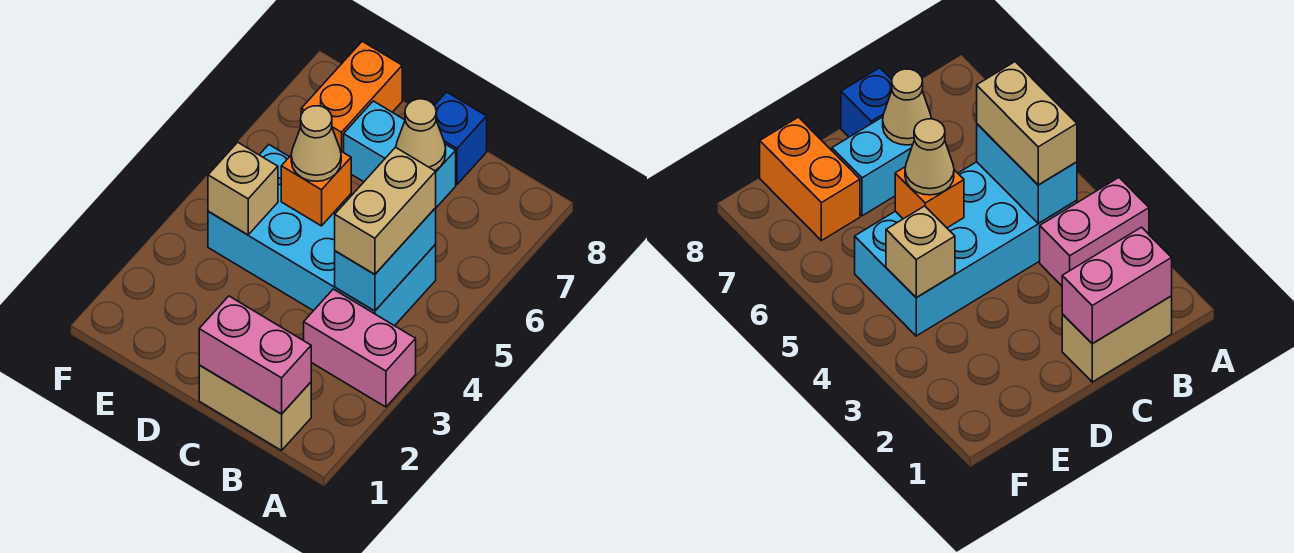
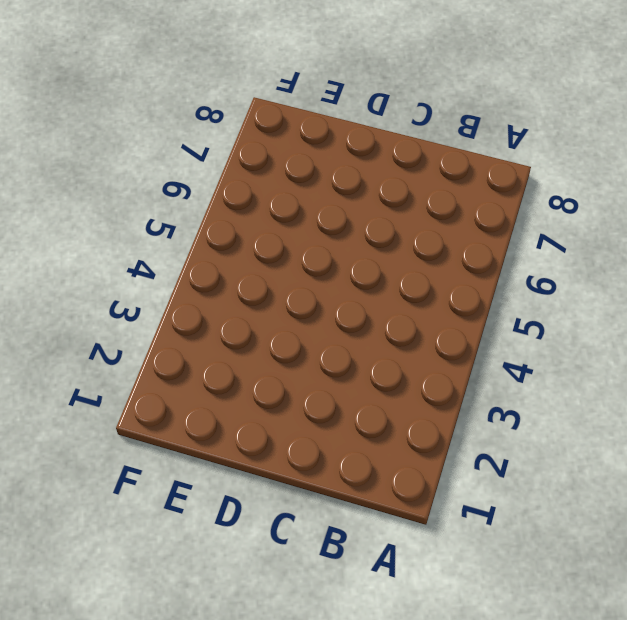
none -> pink brick A3:B3 level 1
none -> tan brick B1:C1 level 1
none -> cyan brick B4:E5 level 1

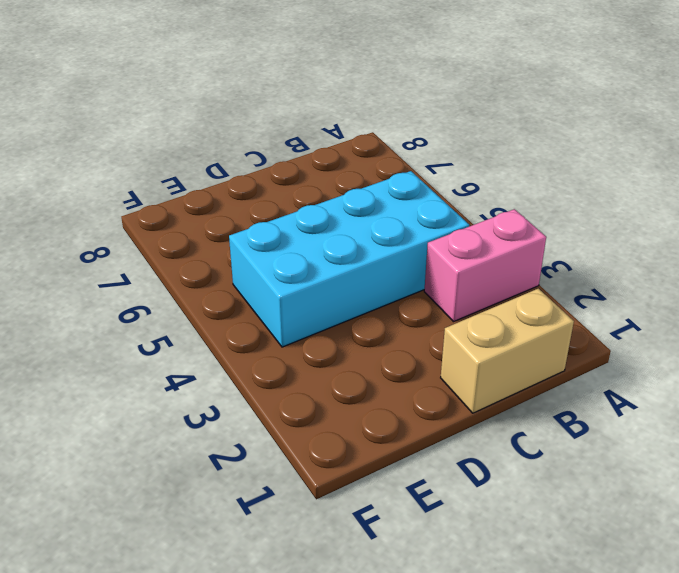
none -> cyan brick C7:D7 level 1
none -> blue brick C8 level 1
none -> orange brick E7:E8 level 1

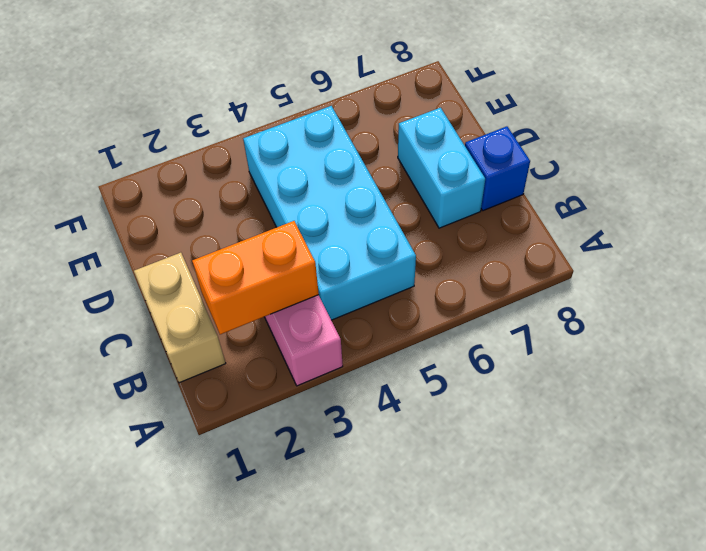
orange brick B2:B3 level 2 -> orange brick E7:E8 level 1
none -> pink brick B1:C1 level 2
none -> cyan brick B4:B5 level 2
none -> tan cone C7 level 2

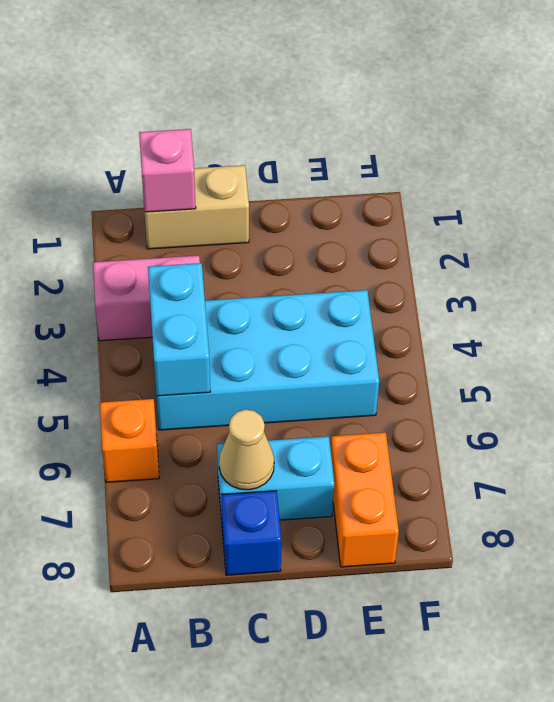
orange brick A6 level 1 -> orange brick D5 level 2
pink brick B1 level 2 -> pink brick B1:C1 level 2
none -> tan brick E4 level 2
none -> tan brick B4:B5 level 3
none -> tan cone D5 level 3

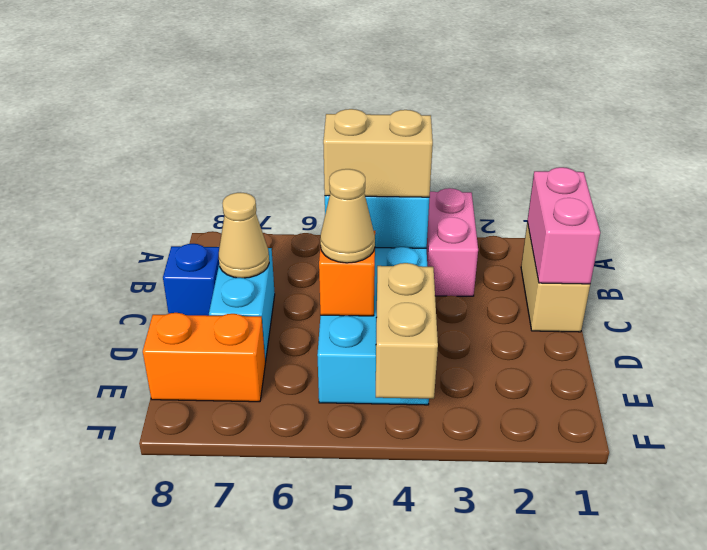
tan brick E4:F4 level 2 -> tan brick E4 level 2

